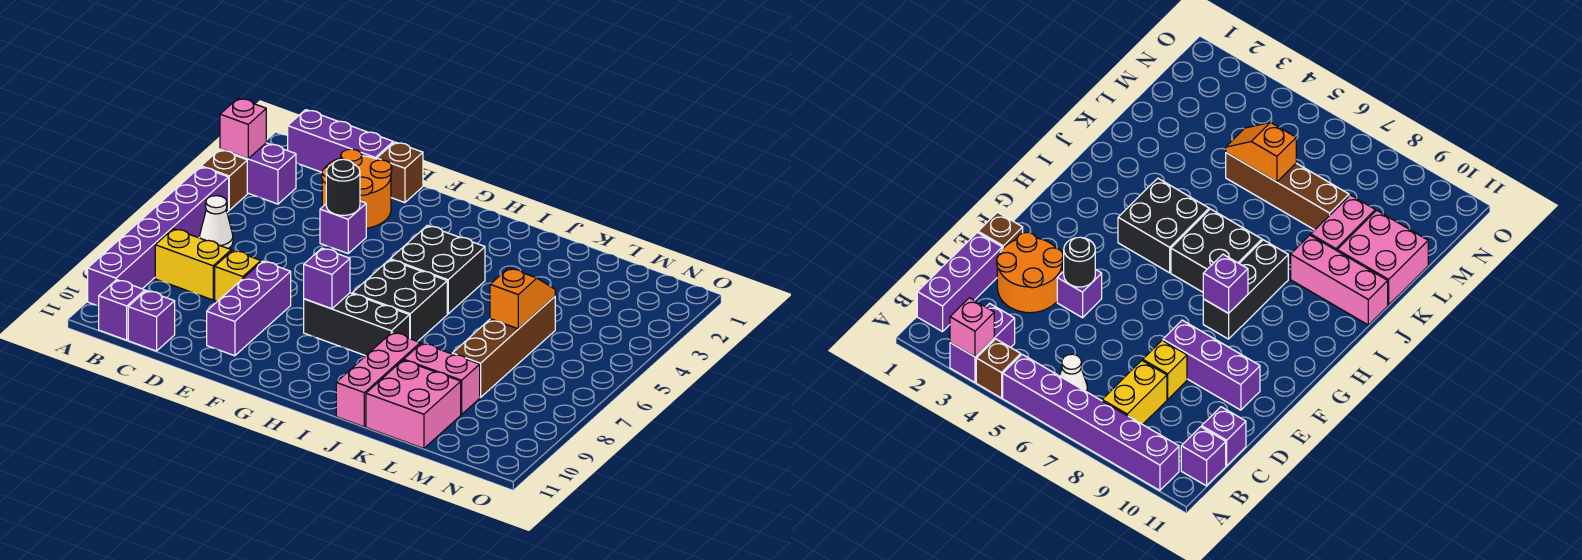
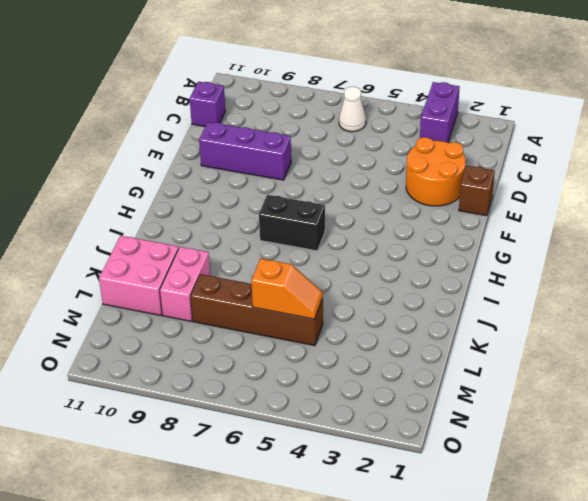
black brick H6:H7 level 1 -> black brick H6:I7 level 1
none -> brown brick A4 level 1
none -> purple brick A5:A10 level 1
none -> purple brick B1:D1 level 1

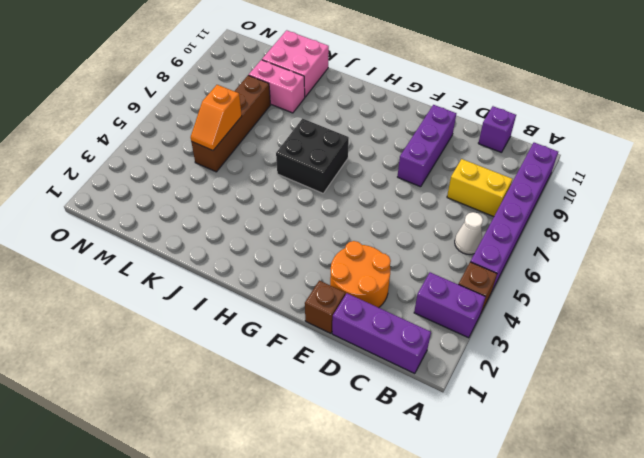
none -> purple brick B11 level 1
none -> yellow brick D8 level 1
none -> purple brick E4 level 1

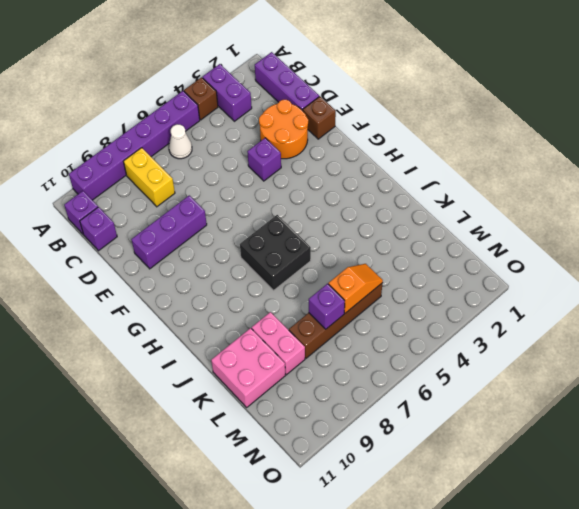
purple brick L7 level 2 -> purple brick G8 level 2
none -> yellow brick D8 level 1
none -> black brick G8:I8 level 1
none -> black brick H4:I5 level 1

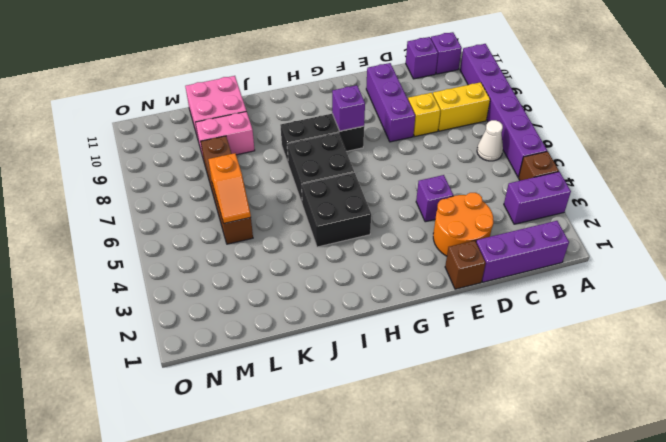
none -> pink brick J9:J11 level 1
none -> pink brick A3 level 2
none -> black round brick E4 level 2

